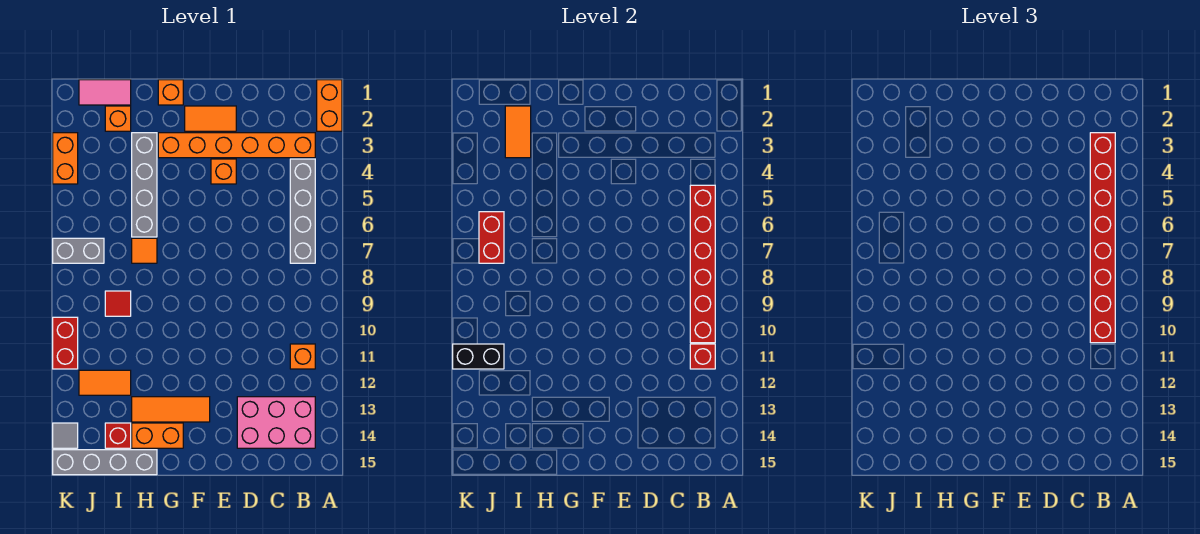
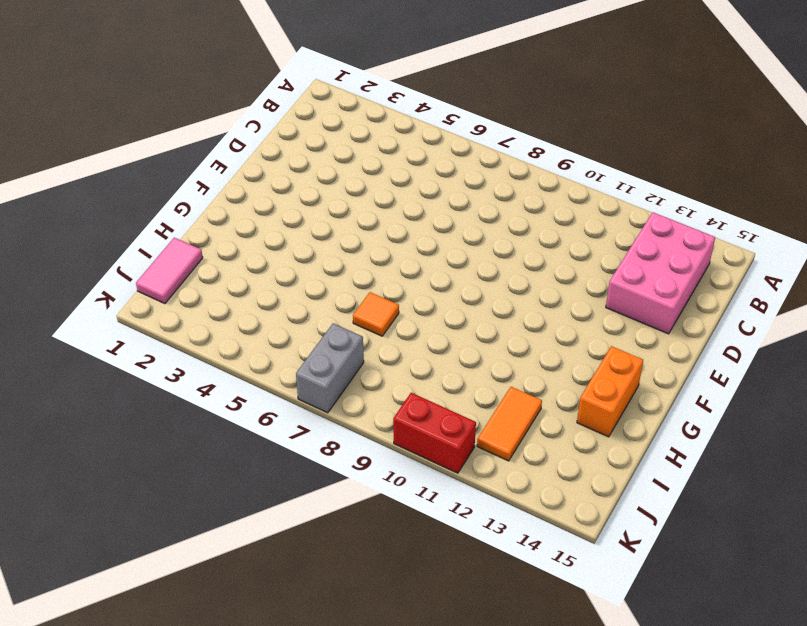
none -> orange brick A1:A2 level 1
none -> orange brick B3:G3 level 1
none -> grey brick B4:B7 level 1

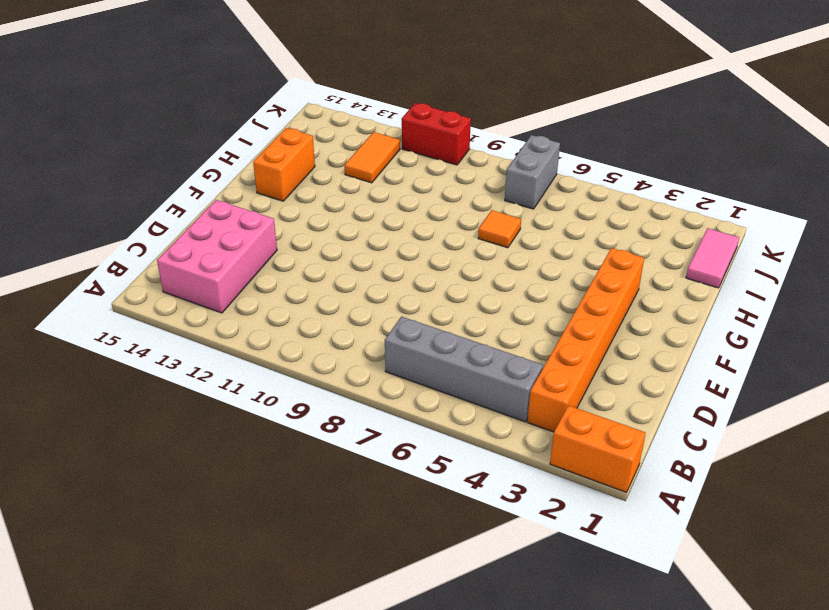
none -> orange brick B11 level 1
none -> orange tile E2:F2 level 1
none -> orange brick E4 level 1

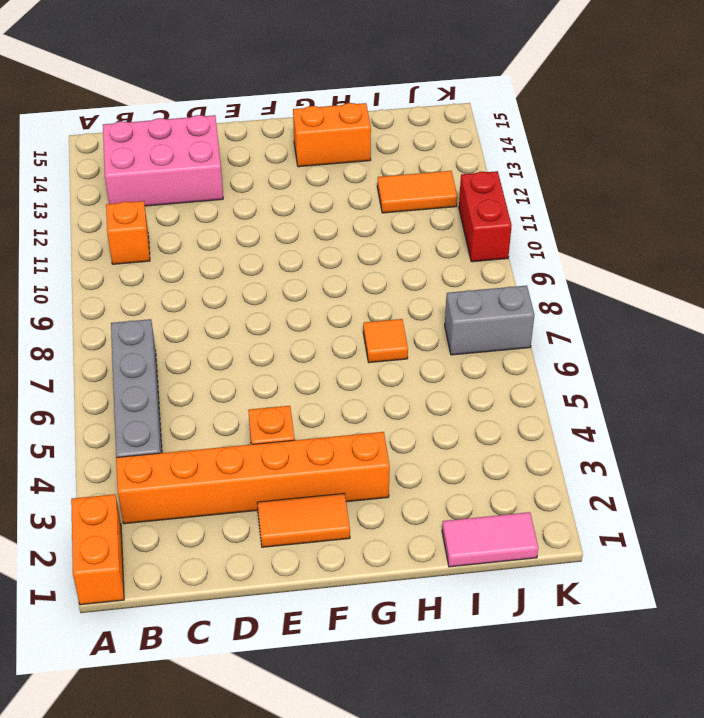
none -> orange tile F13:H13 level 1
none -> orange brick G1 level 1
none -> grey brick H3:H6 level 1

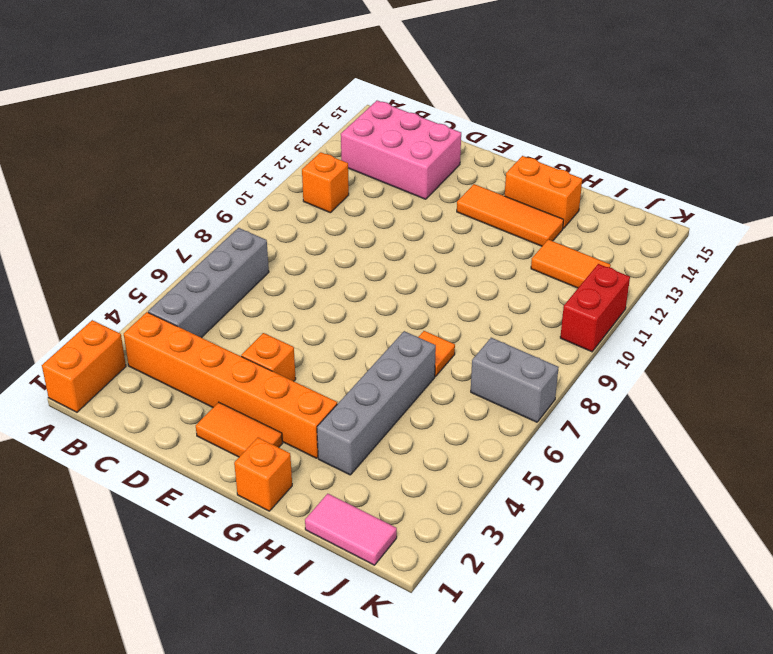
none -> grey brick H15:K15 level 1
none -> orange brick I2 level 1
none -> red tile I9 level 1

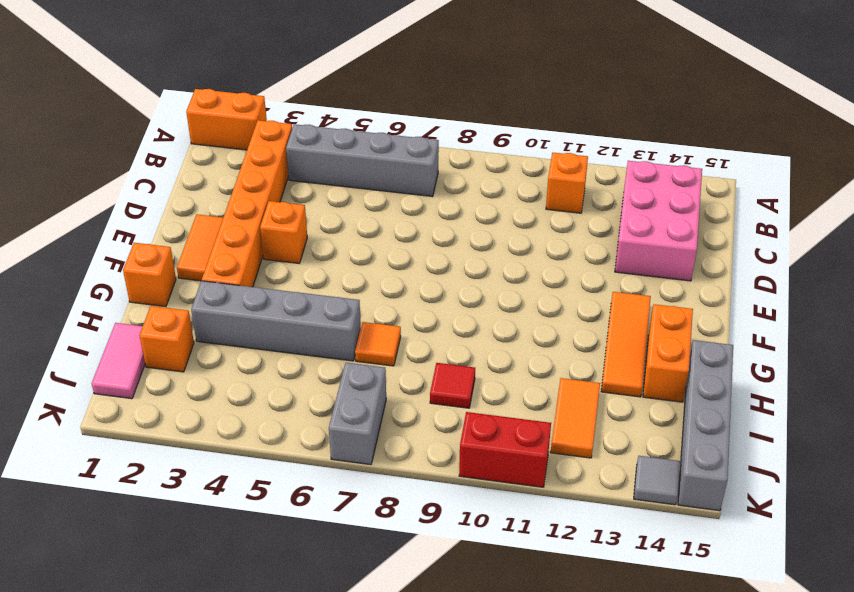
none -> red brick I14 level 1
none -> orange brick K3:K4 level 1
none -> red brick B5:B10 level 2

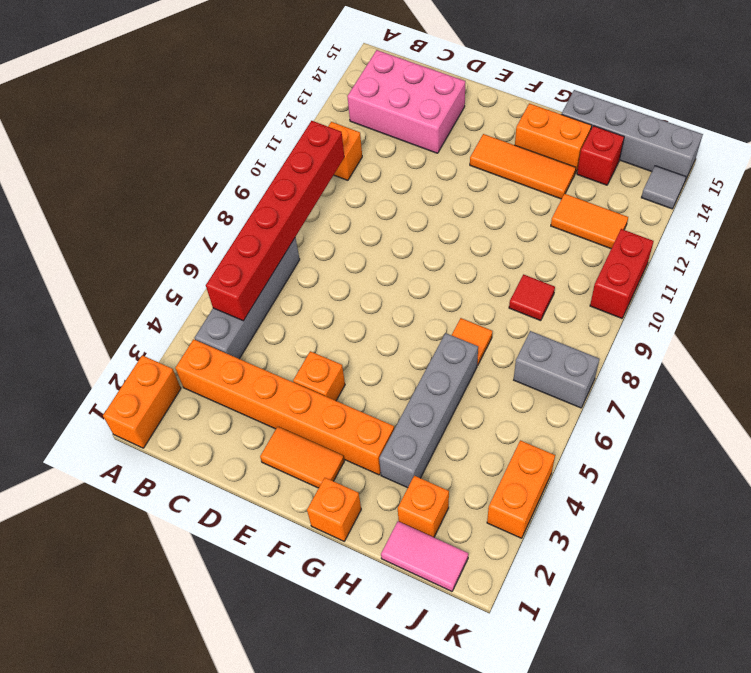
none -> red brick B11 level 2
none -> orange tile I2:I3 level 2
none -> red brick J6:J7 level 2

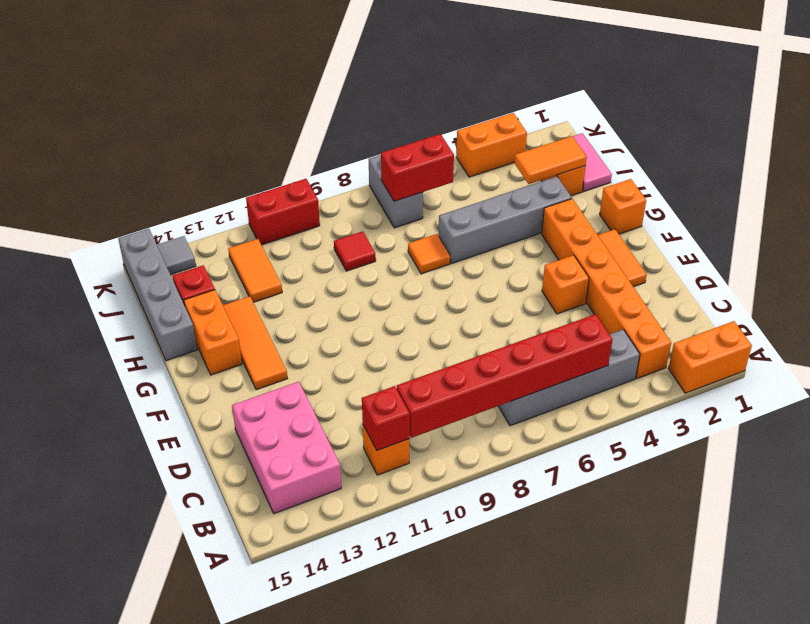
none -> black brick J11:K11 level 2
none -> red brick B3:B10 level 3

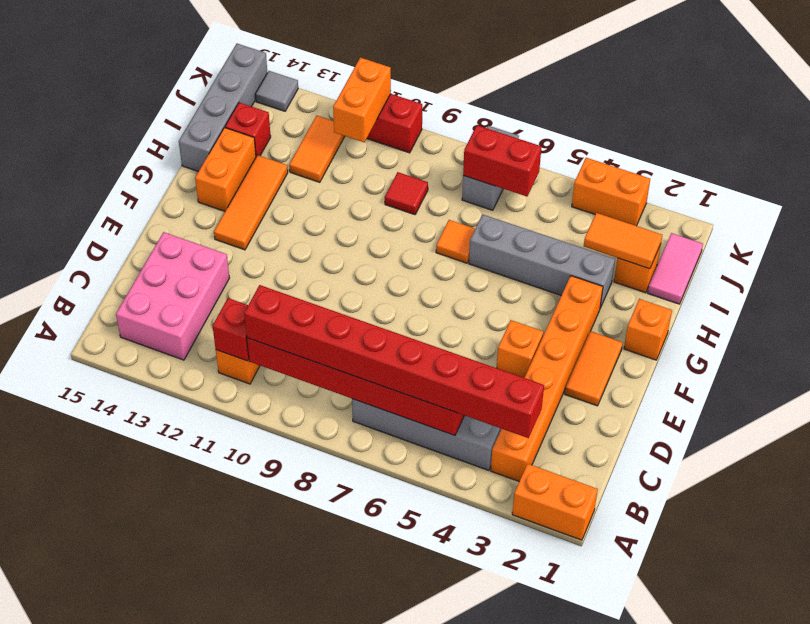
orange brick J11:K11 level 2 -> black brick J11:K11 level 2

